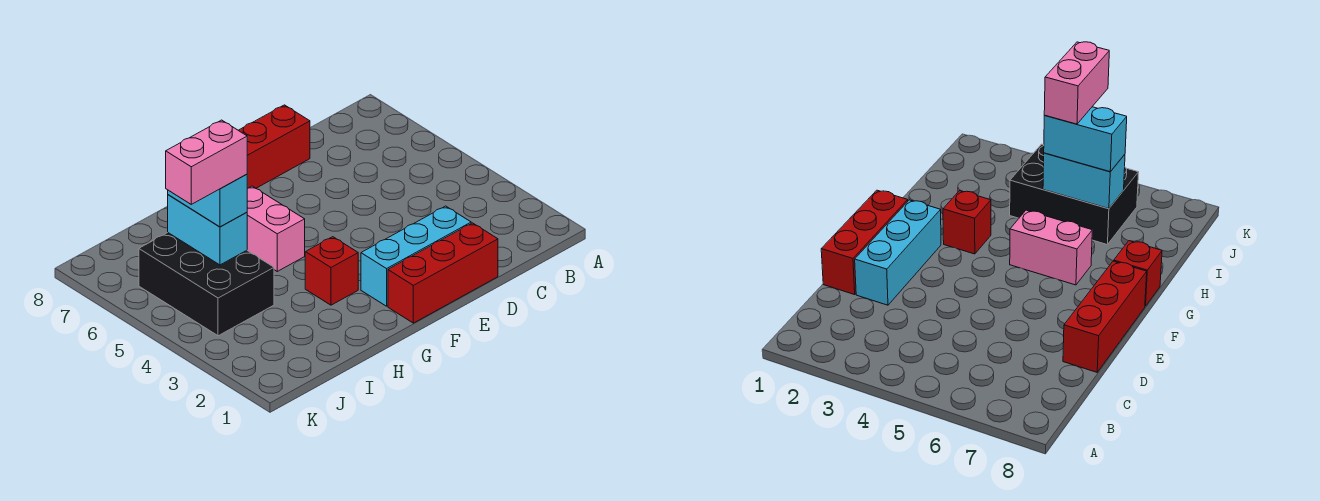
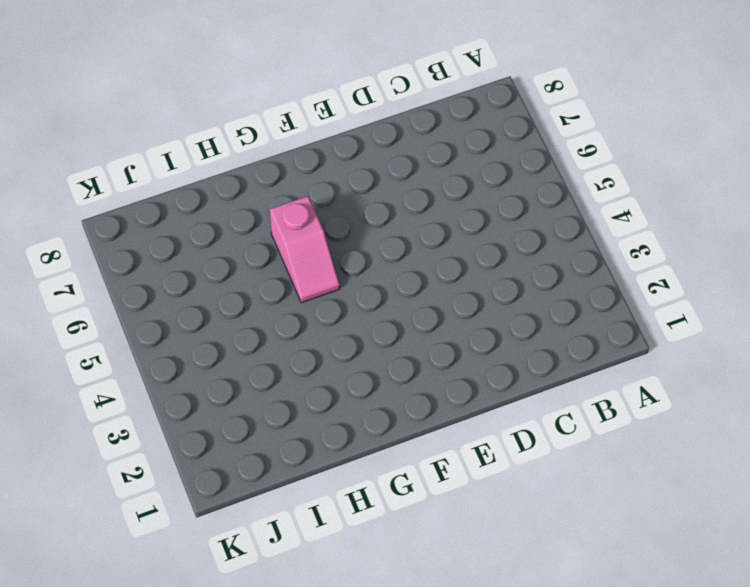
pink slope G5:G6 level 1 top 6 -> pink brick G5:G6 level 1
none -> red brick D1:F1 level 1
none -> cyan brick D2:F2 level 1

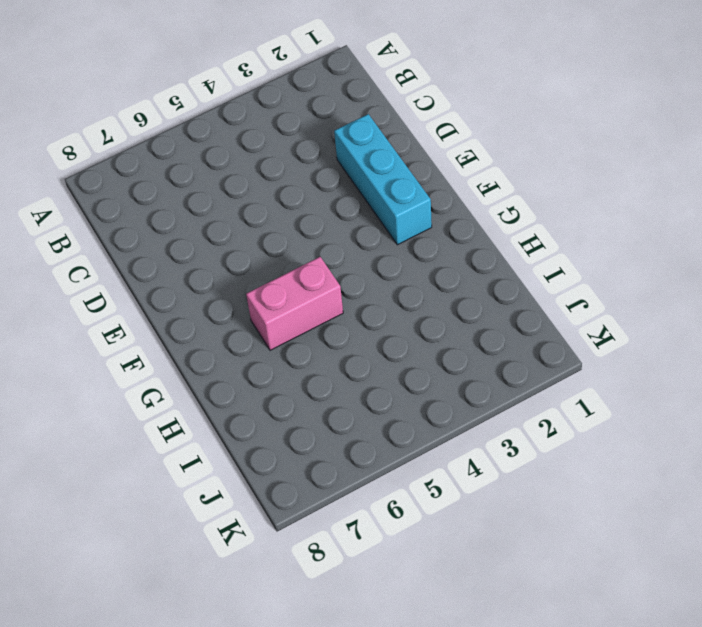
none -> red brick D1:F1 level 1
none -> red brick D8:F8 level 1

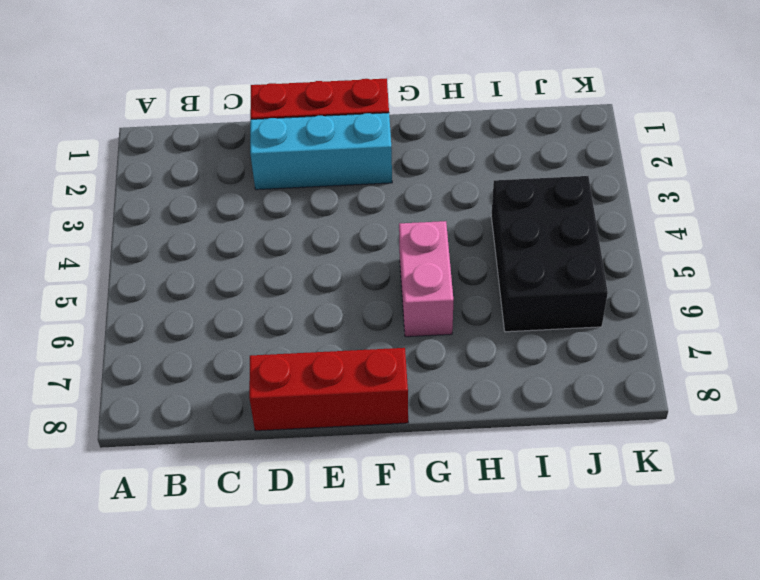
none -> red brick G3 level 1
none -> red brick G8 level 1

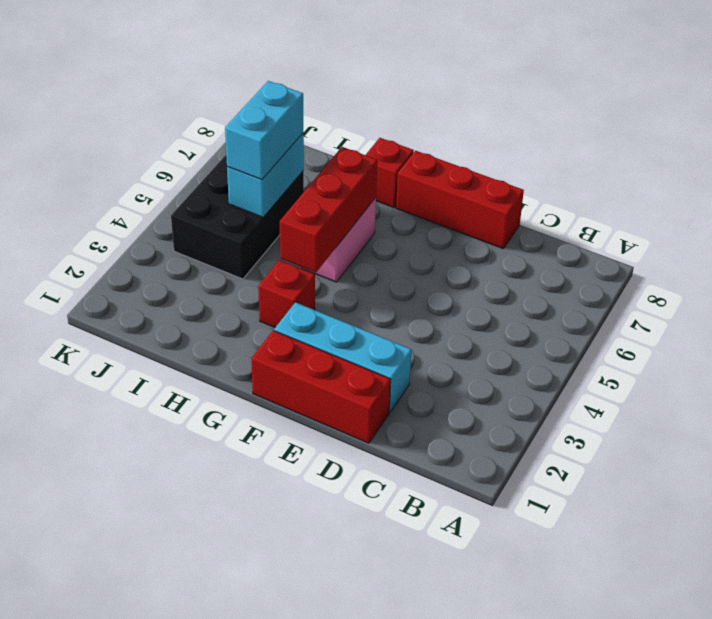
red brick G4:G6 level 2 -> none
none -> pink brick I5:J5 level 4

